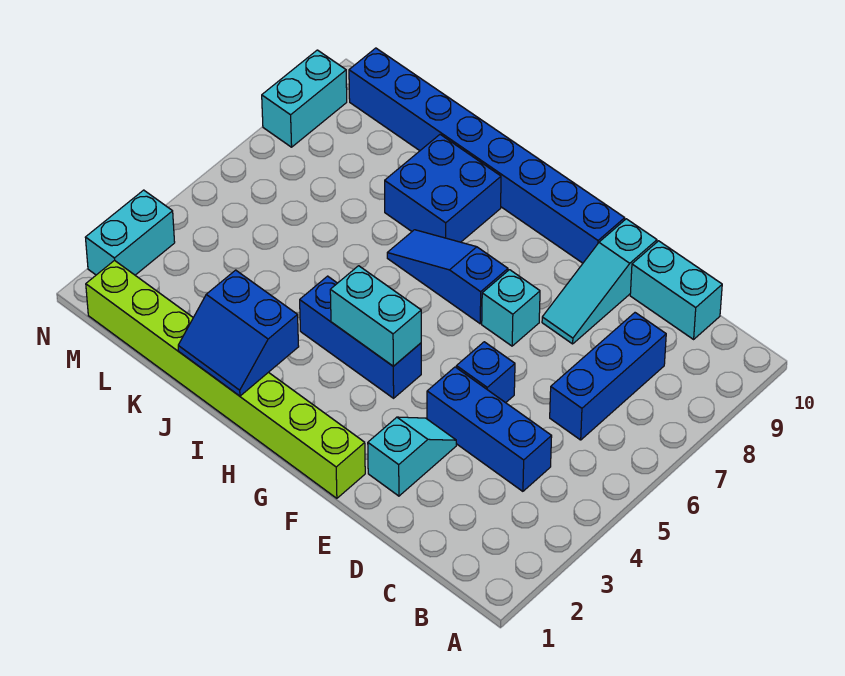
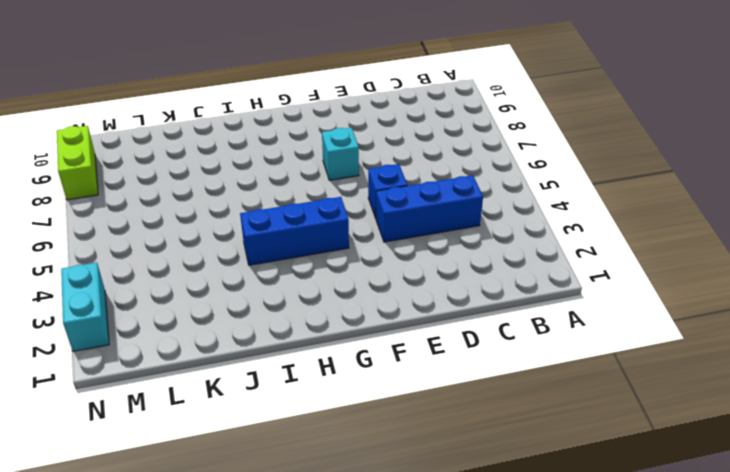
lime brick N8:N9 level 1 -> cyan brick N8:N9 level 1
none -> blue brick C6:C8 level 1
none -> cyan brick C10:D10 level 1
none -> cyan slope E2:E3 level 1 top 2

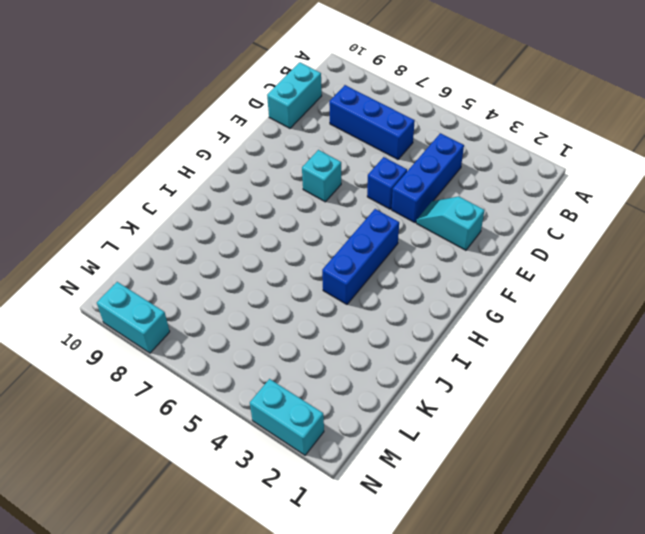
none -> cyan slope E8:E10 level 1 top 10
none -> lime brick F1:M1 level 1
none -> blue brick F10:M10 level 1

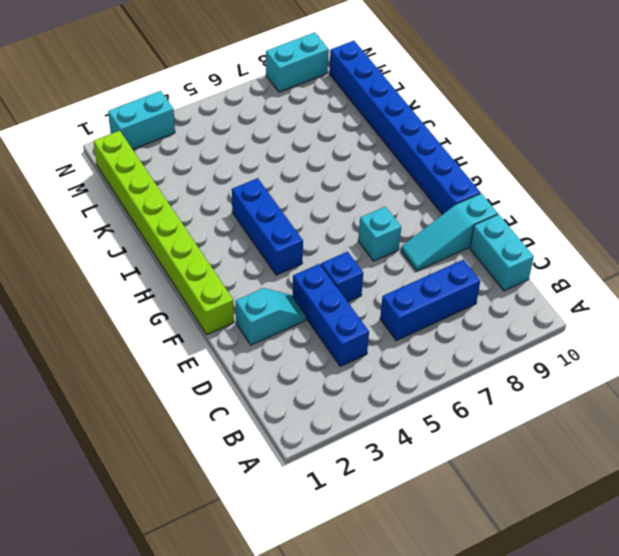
none -> blue slope G7:I7 level 1 top G
none -> blue brick I8:J9 level 1
none -> cyan brick G4:H4 level 2

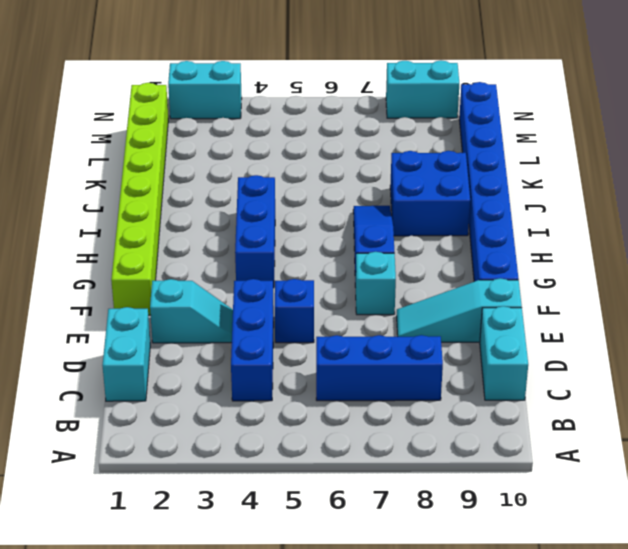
cyan brick C1:D1 level 1 -> cyan brick G4:H4 level 2
none -> blue slope I1:J2 level 2 top 2

